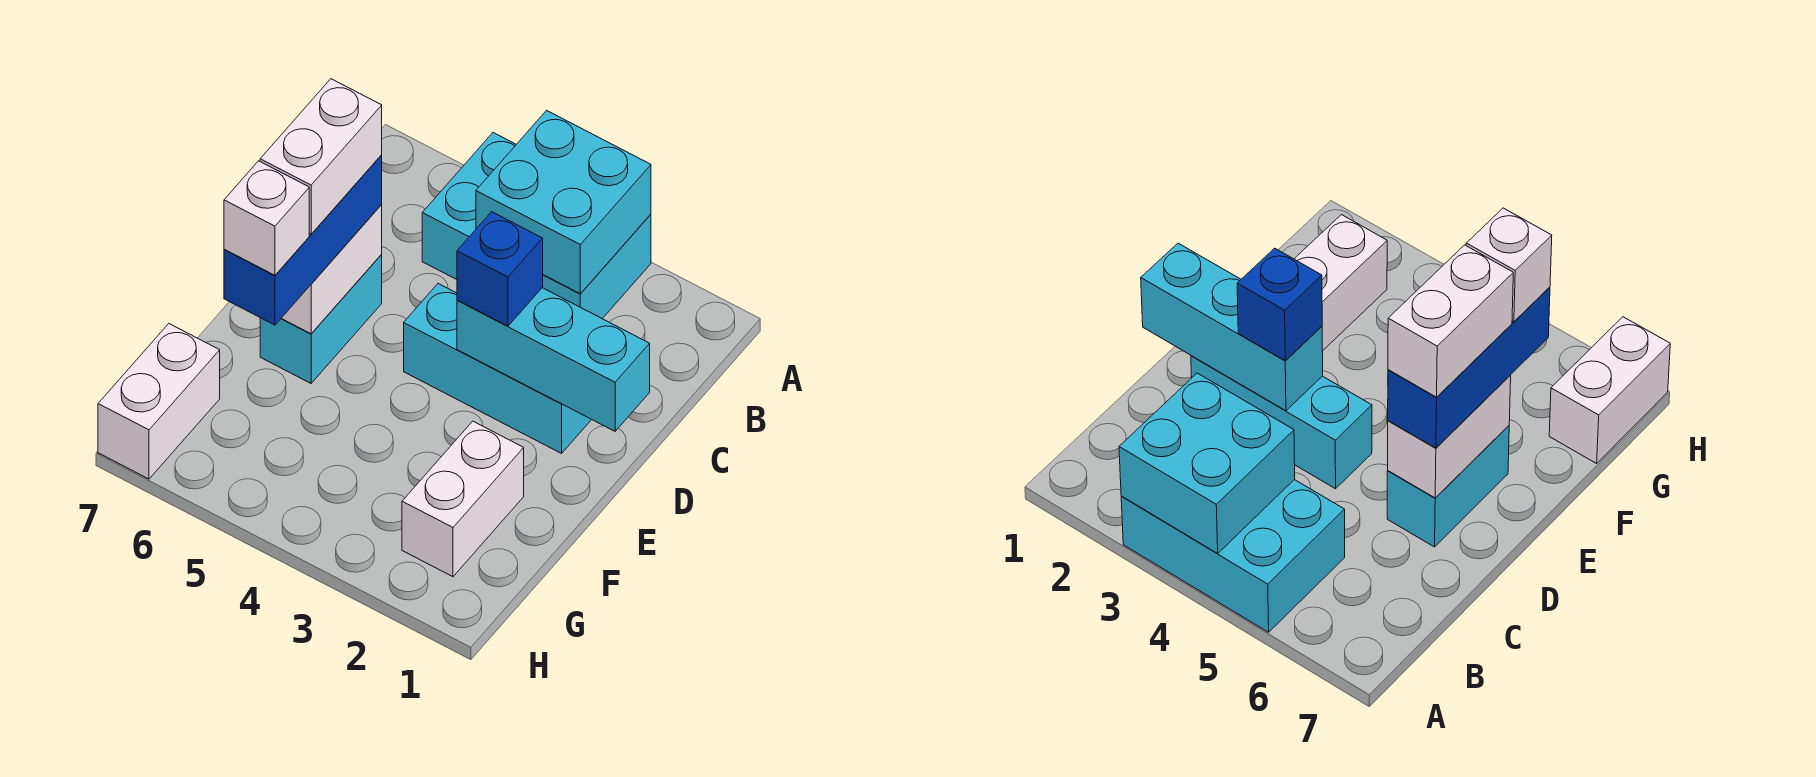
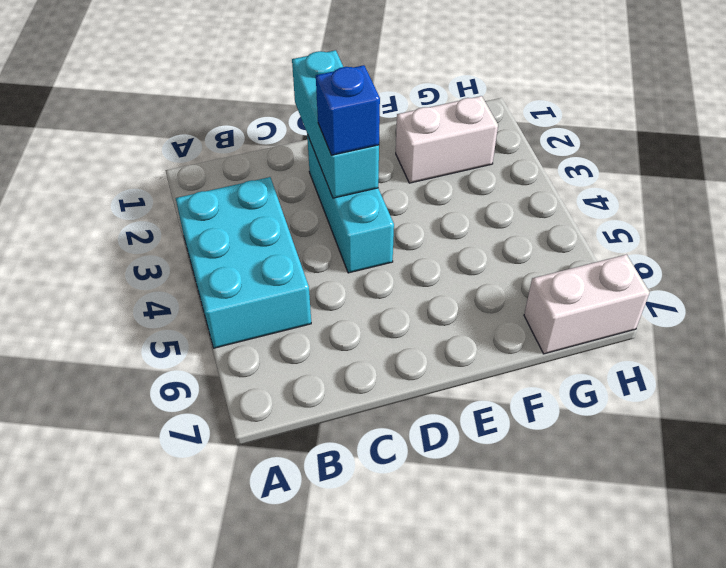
none -> cyan brick D6:E6 level 1
none -> cyan brick A3:B4 level 2
none -> white brick D6:E6 level 2

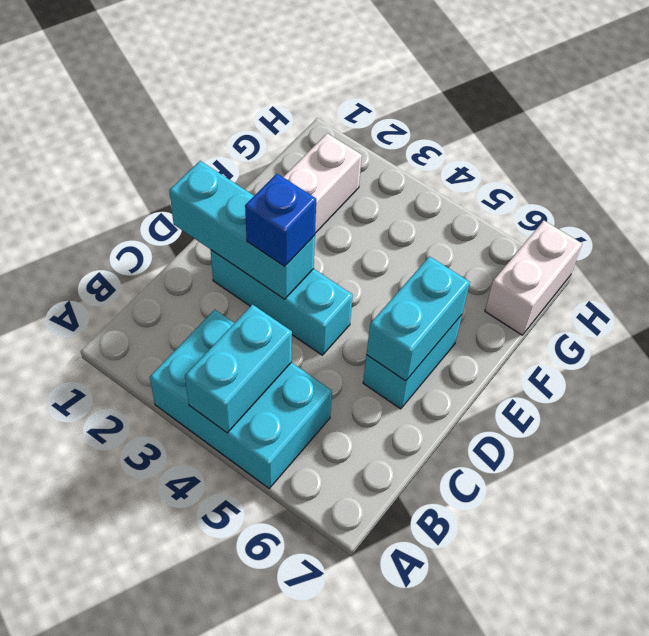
cyan brick A4:B4 level 2 -> cyan brick A3:B4 level 2
cyan brick D6:E6 level 2 -> white brick D6:E6 level 2
none -> blue brick D6:F6 level 3
none -> white brick D6:E6 level 4
none -> white brick F6 level 4

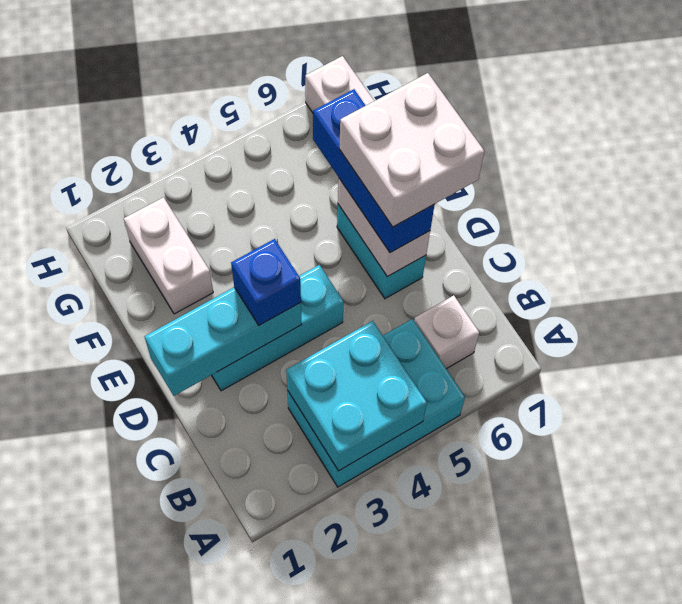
white brick B6 level 1 -> white brick F6 level 4
white brick D6:E7 level 4 -> white brick D6:E6 level 4

